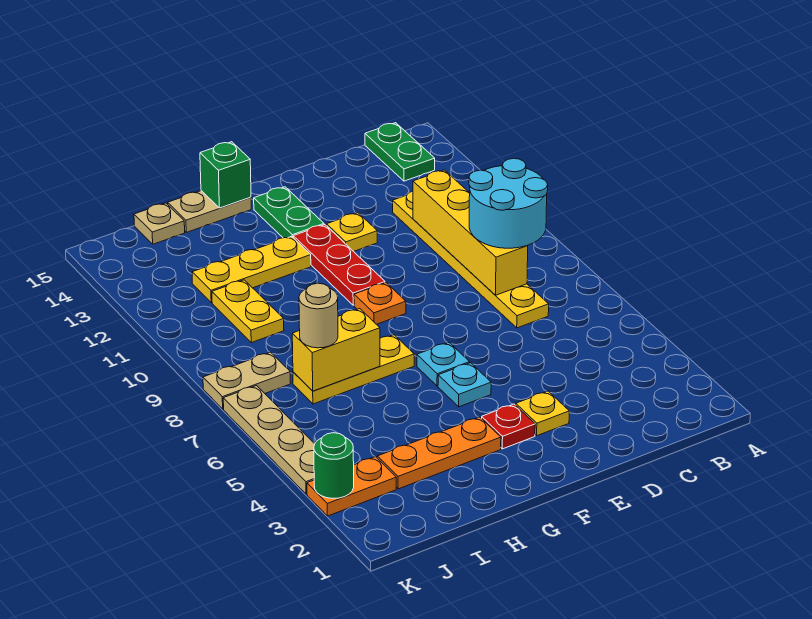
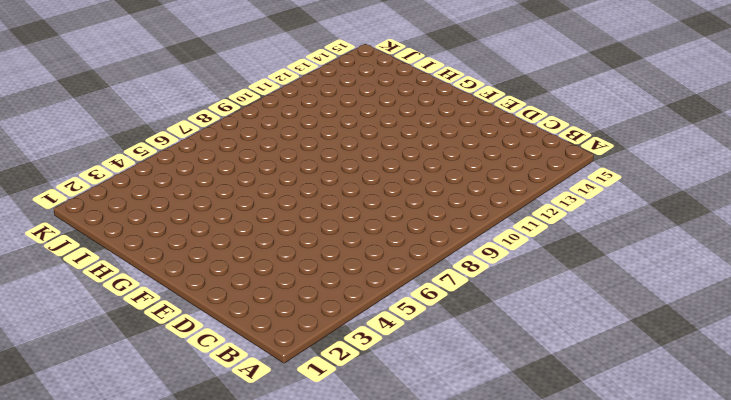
none -> green plate B14:B15 level 1
none -> yellow plate C7:C12 level 1
none -> yellow plate E3 level 1

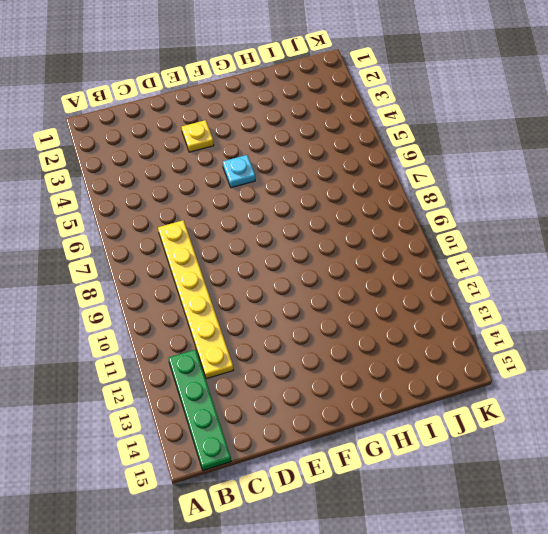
green plate B12:B15 level 1 -> green plate B14:B15 level 1
none -> yellow plate E12 level 1
none -> red plate F3 level 1
none -> cyan plate F6 level 1

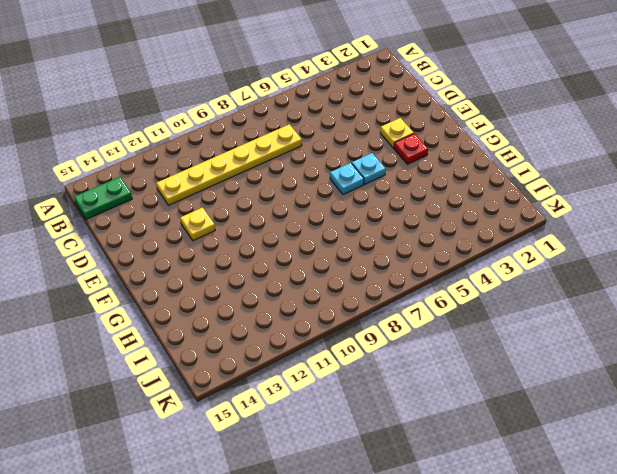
none -> orange plate F9 level 1
none -> red plate F10:F12 level 1
none -> green plate F13:F14 level 1

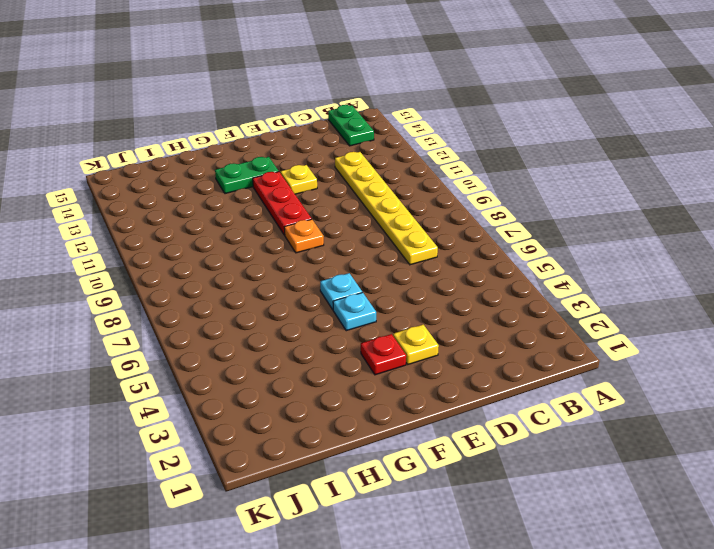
green plate F13:G13 level 1 -> green plate F13:F14 level 1
none -> orange plate G3:I3 level 1
none -> yellow plate G7:I7 level 1
none -> yellow plate G12:I12 level 1

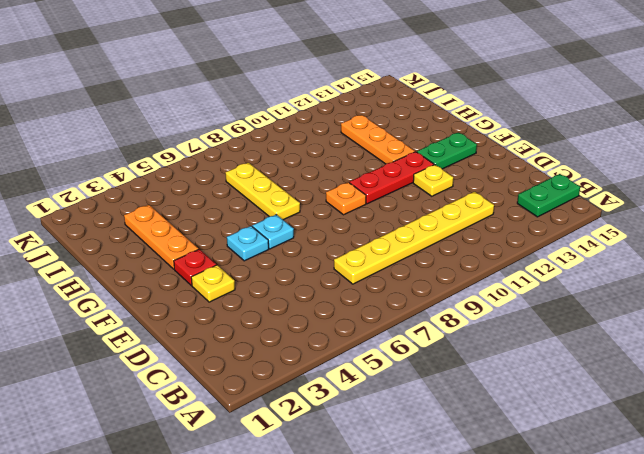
orange plate G12:I12 level 1 -> yellow plate G12:I12 level 1
none -> tan plate G15:H15 level 1
none -> yellow plate I10:I11 level 1
none -> tan plate I15 level 1

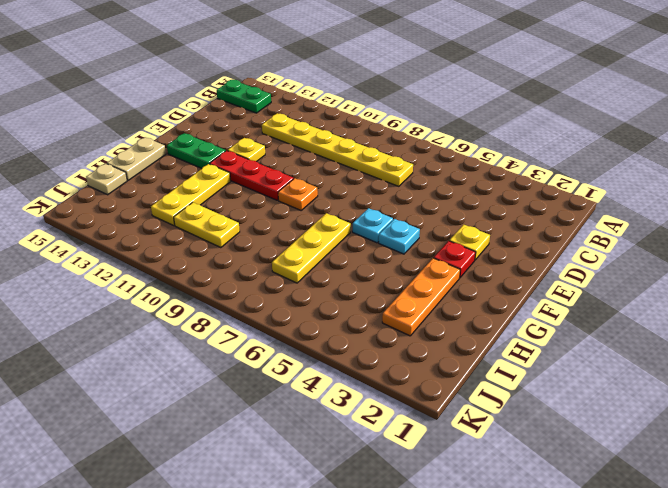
none -> orange plate J3:K3 level 1
none -> tan plate J8:K8 level 1
none -> tan plate K4:K7 level 1

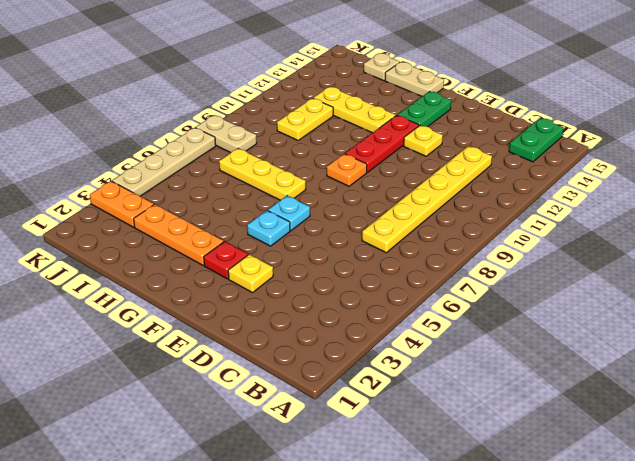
none -> yellow brick C8:C11 level 2
none -> green brick G15 level 2
none -> yellow brick H7:I7 level 2

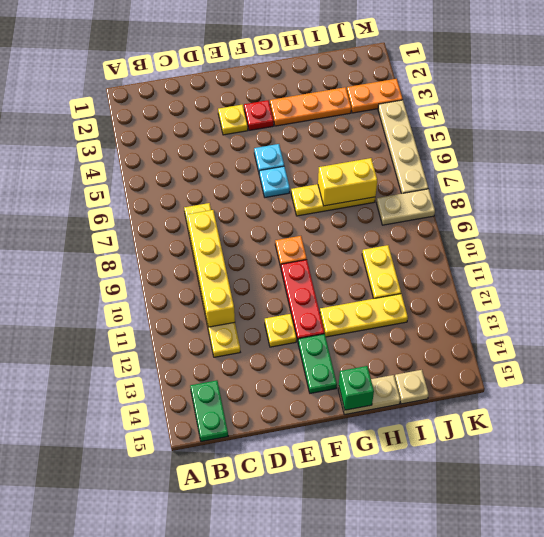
none -> green round brick K3 level 2
none -> cyan round brick B8:C9 level 3
none -> tan round brick I7 level 3

